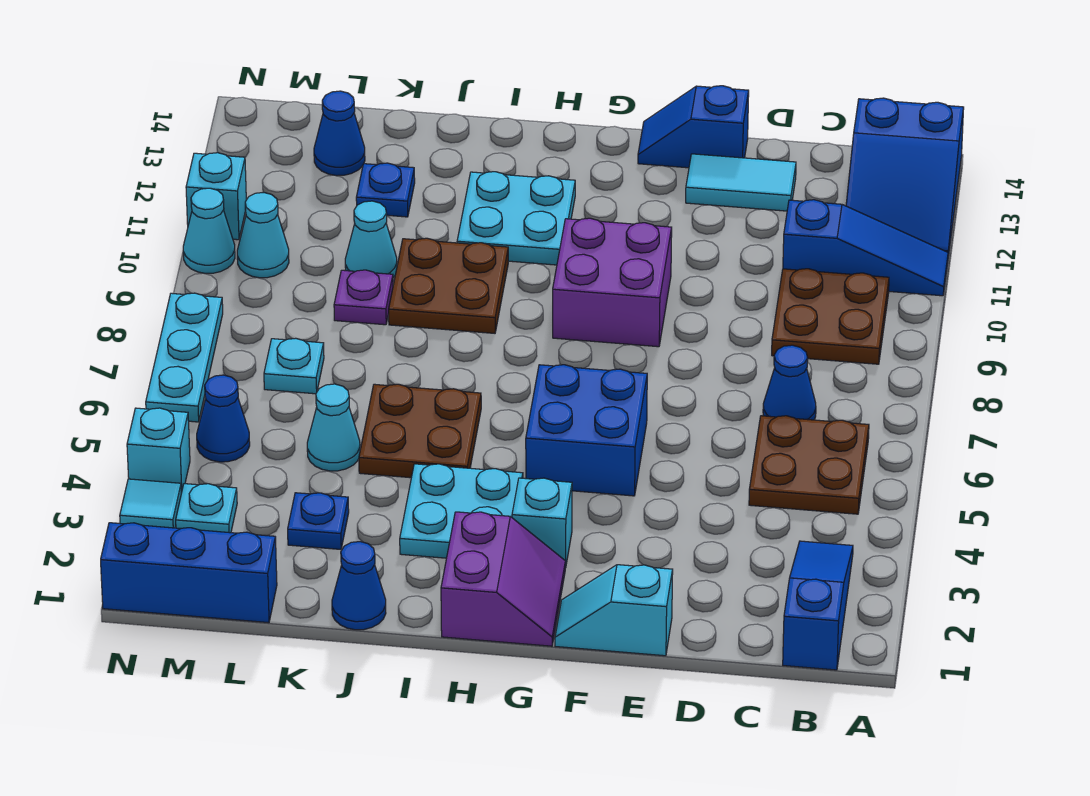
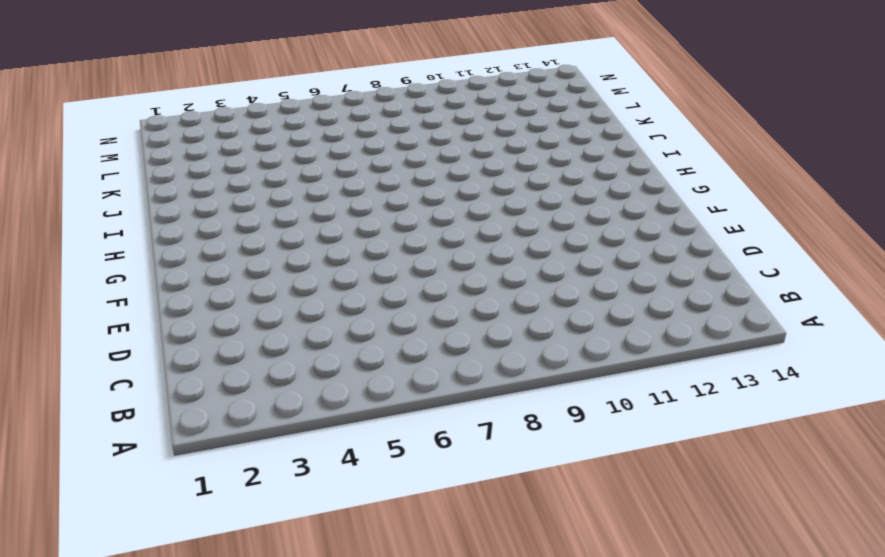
none -> blue slope A11:C11 level 1 top C
none -> blue slope A12:B14 level 1 top 14
none -> blue slope B1:B3 level 1 top 1
none -> brown plate B5:C6 level 1

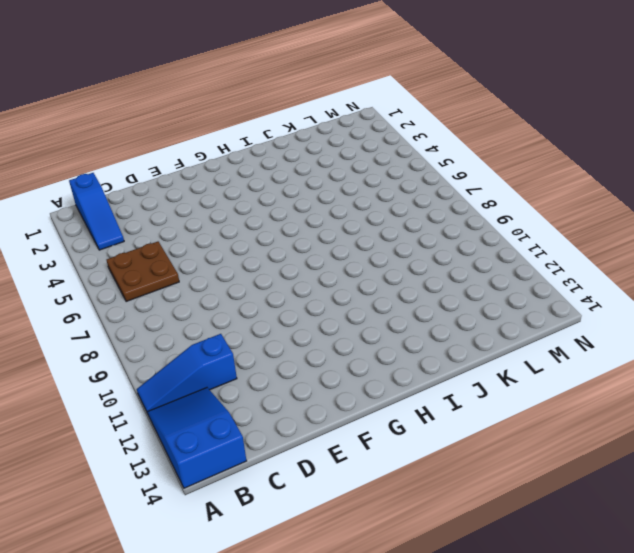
none -> brown plate B9:C10 level 1
none -> blue cone C7 level 1
none -> cyan tile D13:E13 level 1
none -> cyan slope E1:F1 level 1 top E

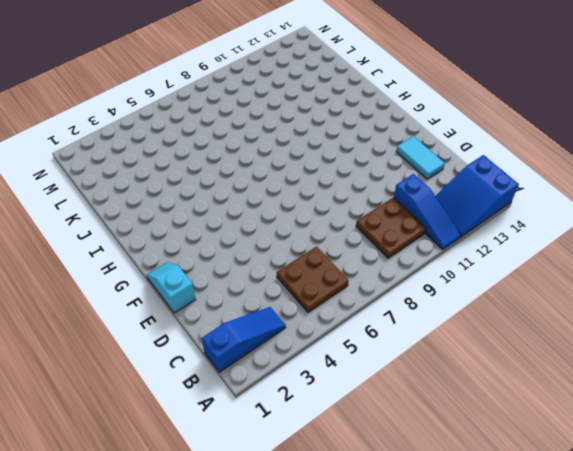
none -> blue cone C7 level 1
none -> blue slope E14:F14 level 1 top E
none -> blue brick F5:G6 level 1
none -> purple brick F9:G10 level 1

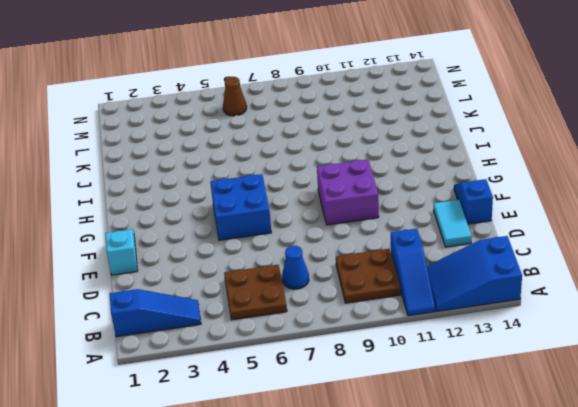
brown cone M6 level 1 -> none
none -> purple slope G1:H2 level 1 top H
none -> cyan brick G3 level 1
none -> cyan plate H3:I4 level 1
none -> cyan plate H11:I12 level 1

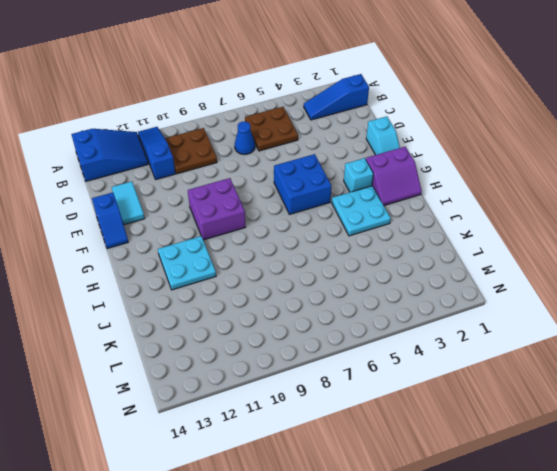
purple slope G1:H2 level 1 top G -> purple slope G1:H2 level 1 top H
none -> brown plate I5:J6 level 1
none -> brown plate I9:J10 level 1
none -> blue cone J1 level 1
none -> blue plate K3 level 1

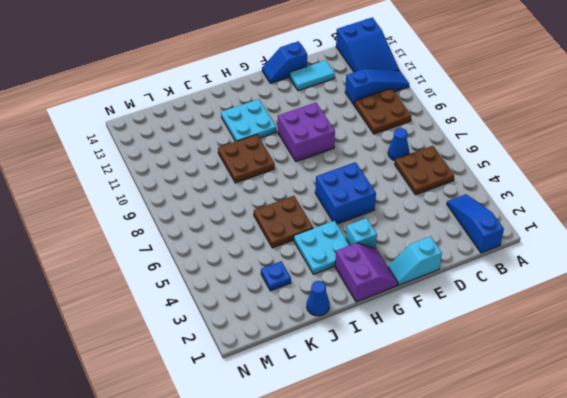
none -> cyan cone K5 level 1
none -> purple plate K9 level 1
none -> cyan cone K10 level 1
none -> blue plate K12 level 1

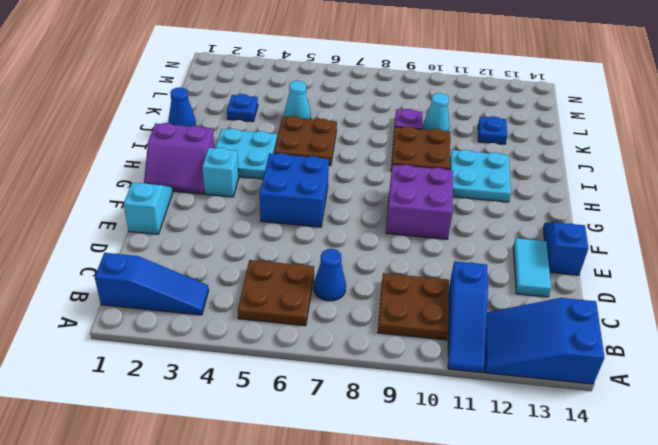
none -> blue brick L1:N1 level 1
none -> cyan plate L7 level 1
none -> blue cone L13 level 1
none -> cyan plate M3 level 1

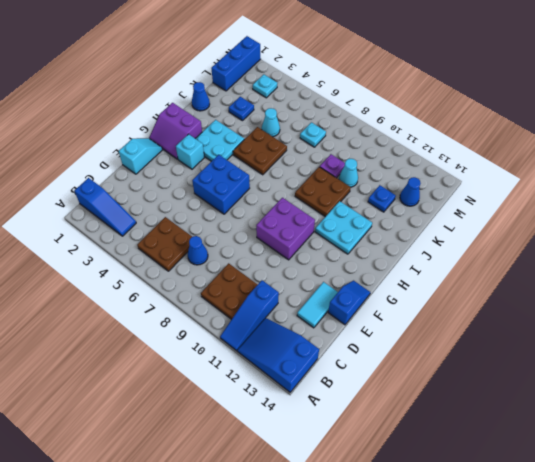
none -> blue cone M5 level 1
none -> cyan cone M10 level 1
none -> cyan tile N3 level 1
none -> cyan brick N4 level 1

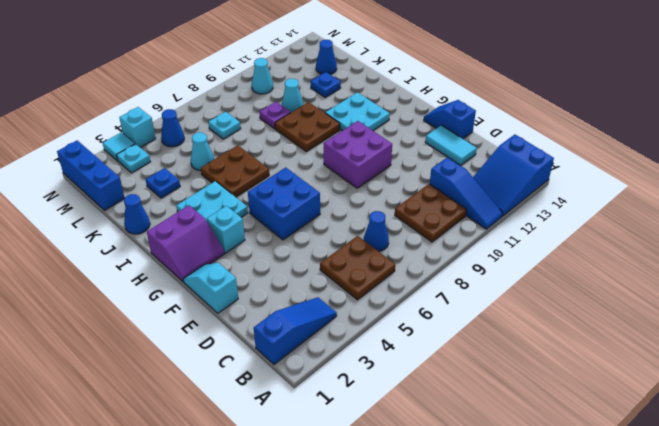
none -> cyan plate N6:N8 level 1
none -> cyan cone N10 level 1
none -> cyan brick N11 level 1

